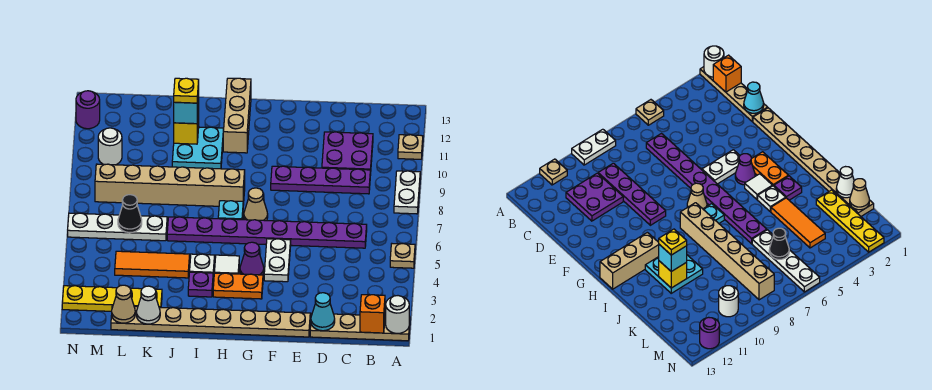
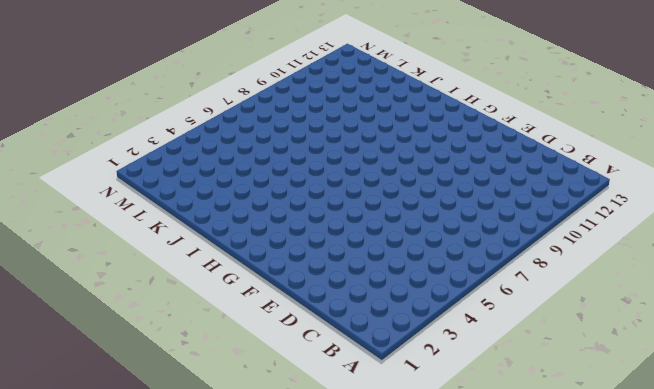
none -> tan plate A1:D1 level 1
none -> tan plate A5 level 1
none -> white plate A8:A9 level 1
none -> tan plate A11 level 1

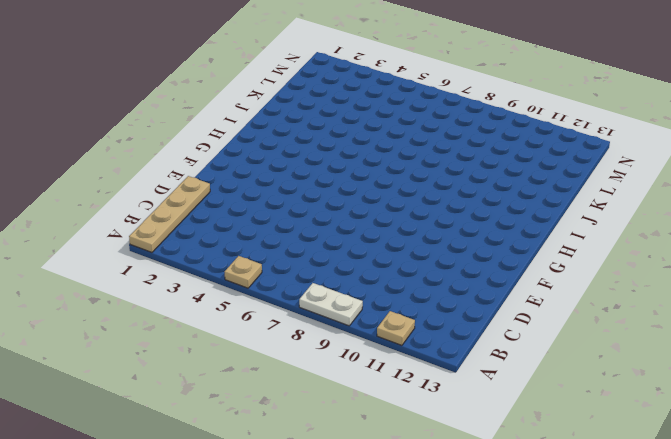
none -> purple plate C6:J6 level 1
none -> purple plate C9:F9 level 1
none -> purple plate C10:D11 level 1
none -> tan plate E1:L1 level 1

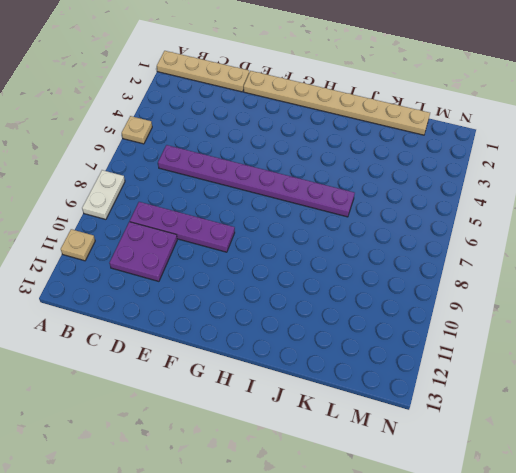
none -> white plate F4:F5 level 1
none -> orange plate G3:H3 level 1
none -> purple cone G4 level 1
none -> tan cone G7 level 1

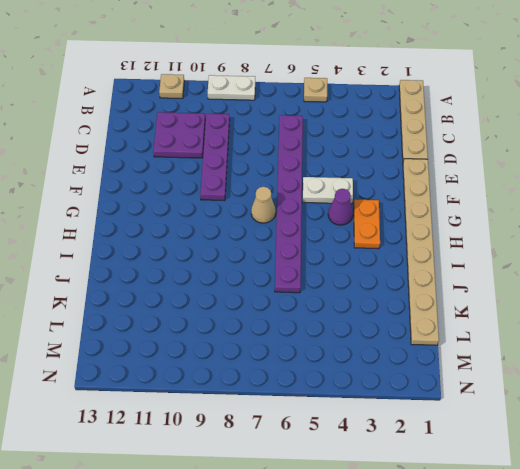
none -> white tile H4 level 1
none -> cyan plate H7 level 1
none -> tan brick H8:M8 level 1
none -> tan brick H11:H13 level 1

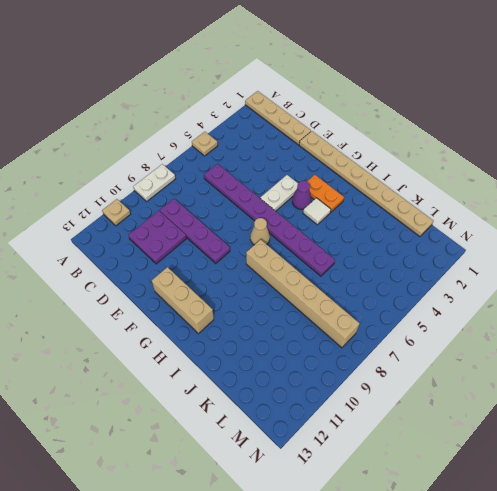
tan brick F12:H12 level 1 -> tan brick H11:H13 level 1
none -> cyan plate H7 level 1
none -> purple plate I3 level 1
none -> white plate I4 level 1
none -> cyan plate I10:J11 level 1

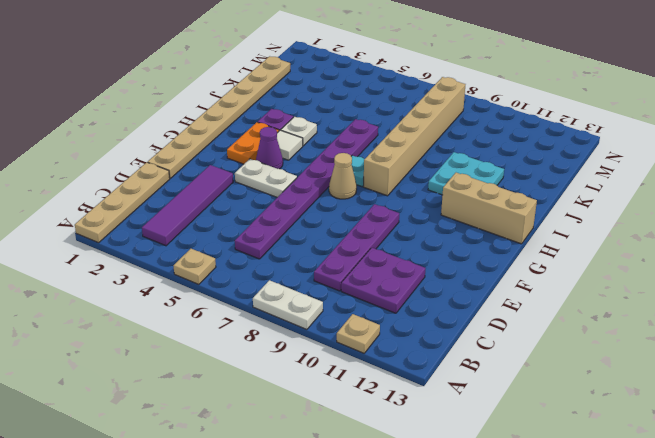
purple tile B3:E3 level 1 -> none
none -> orange tile J4:L4 level 1
none -> yellow plate K2:N2 level 1
none -> white plate K6:N6 level 1
none -> white round brick M10 level 1

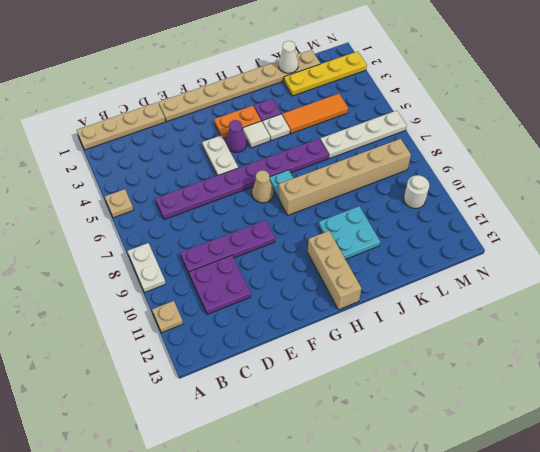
none -> purple round brick N12 level 1
none -> white round brick A1 level 2
none -> orange brick B1 level 2
none -> cyan cone D1 level 2

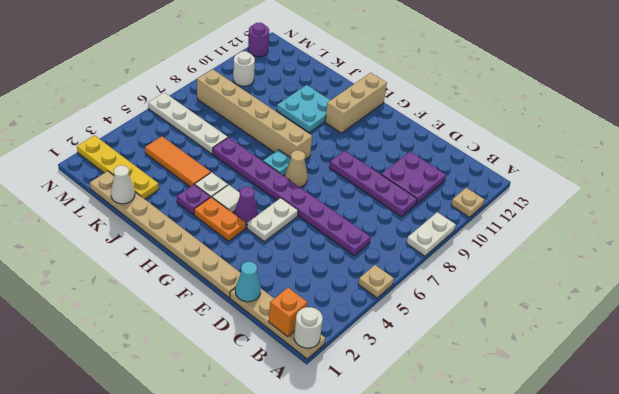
none -> yellow brick J11 level 2
none -> tan cone L1 level 2
none -> black cone L6 level 2
none -> cyan brick J11 level 3

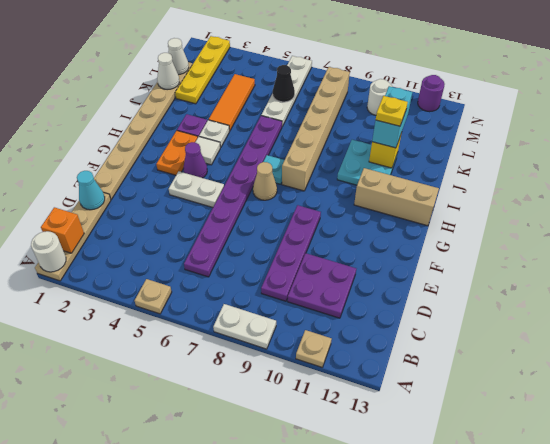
cyan brick J11:K11 level 3 -> cyan brick J11 level 3
white cone L1 level 2 -> tan cone L1 level 2

